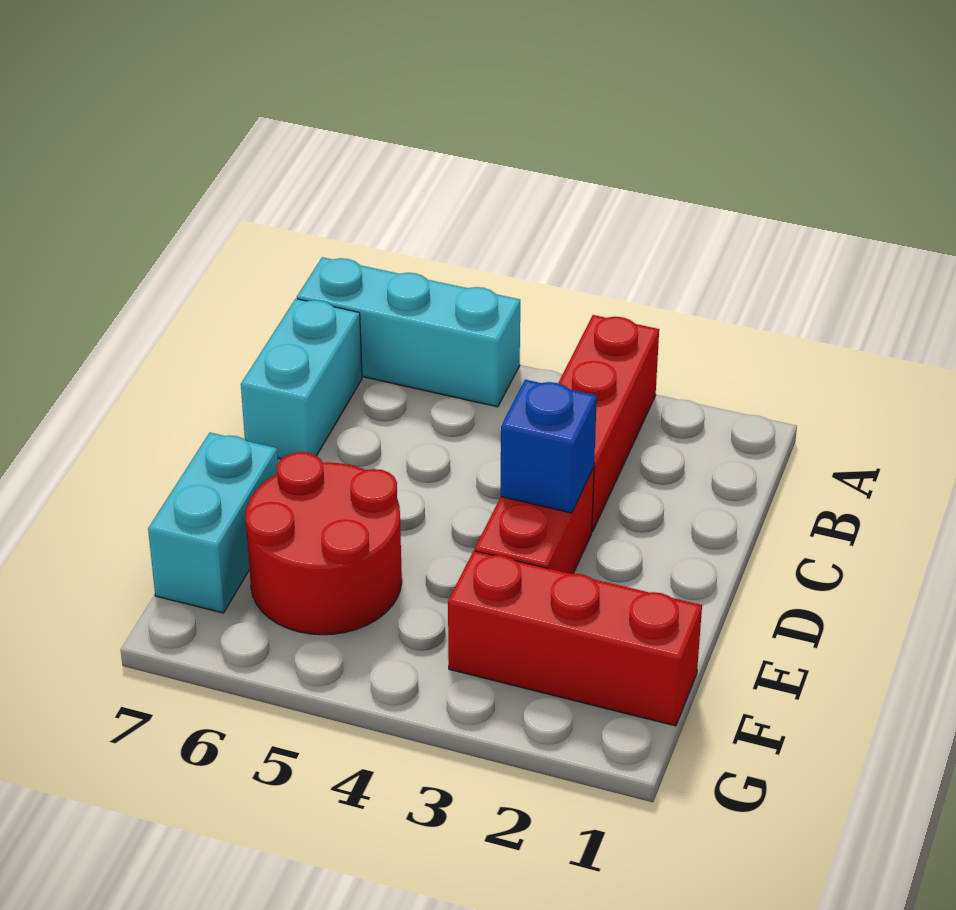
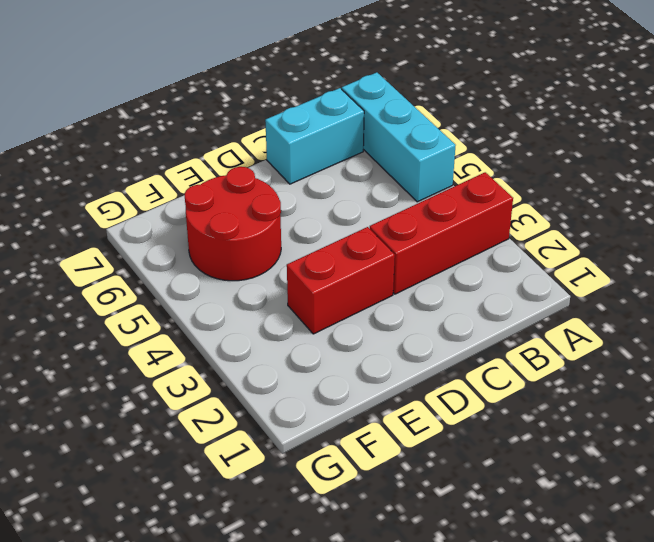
none -> cyan brick E7:F7 level 1
none -> red brick F1:F3 level 1

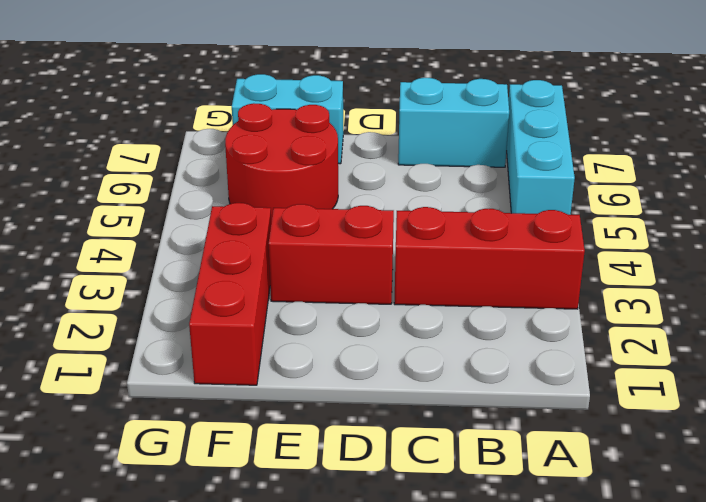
none -> blue brick D3 level 2

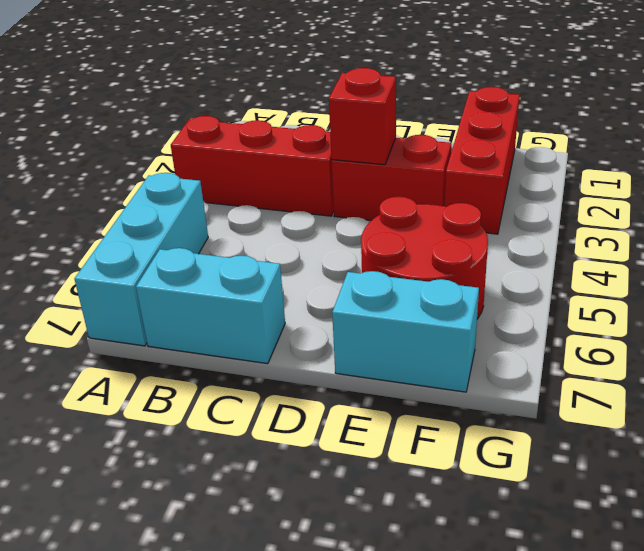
red brick D3 level 2 -> blue brick D3 level 2

